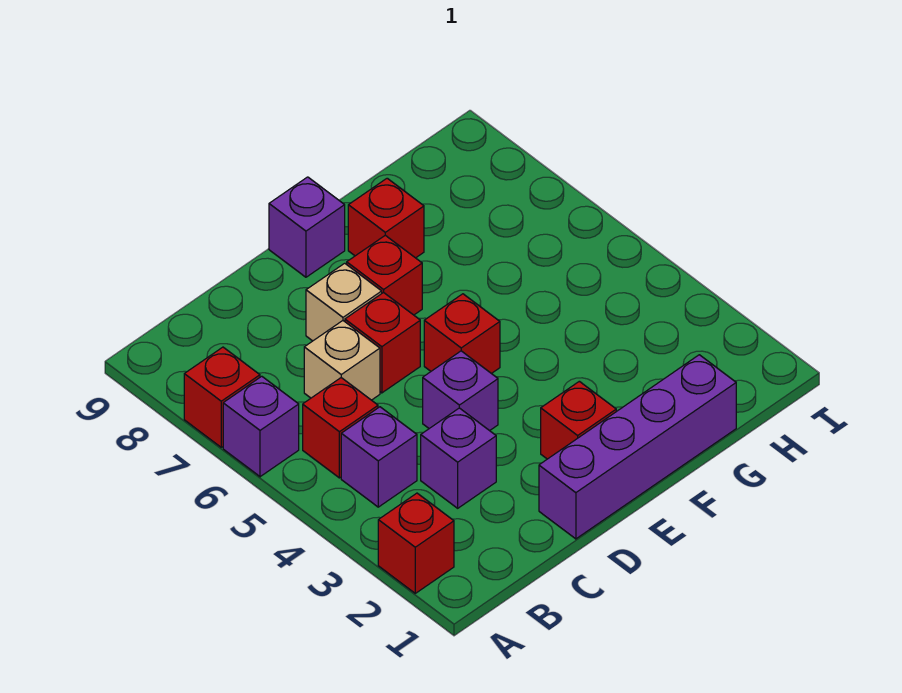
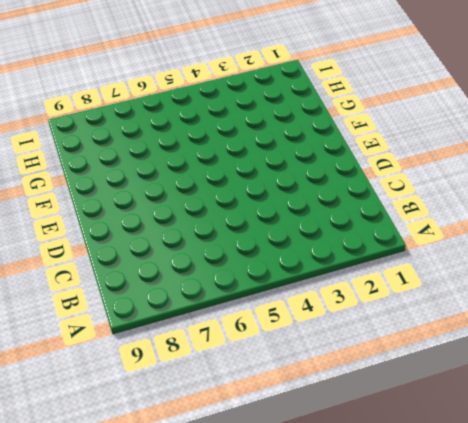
none -> red brick A2 level 1
none -> purple brick A6 level 1
none -> red brick A7 level 1

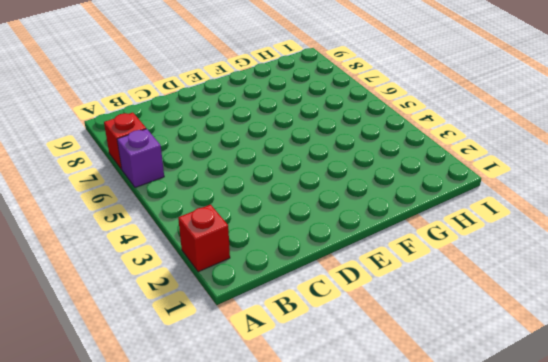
none -> purple brick B4 level 1
none -> red brick B5 level 1
none -> purple brick C3 level 1

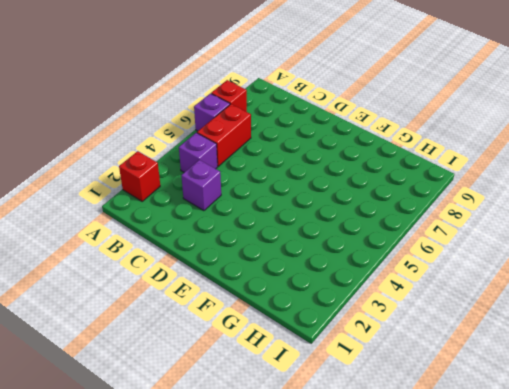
red brick B5:B6 level 1 -> red brick B5 level 1
none -> tan brick C6 level 1
none -> purple brick D1:G1 level 1
none -> purple brick D4 level 1

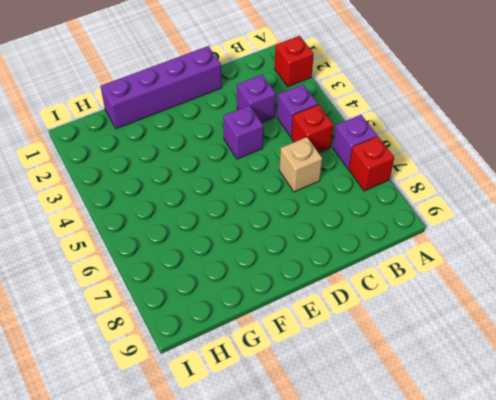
none -> red brick D6 level 1
none -> tan brick D7 level 1
none -> red brick E2 level 1

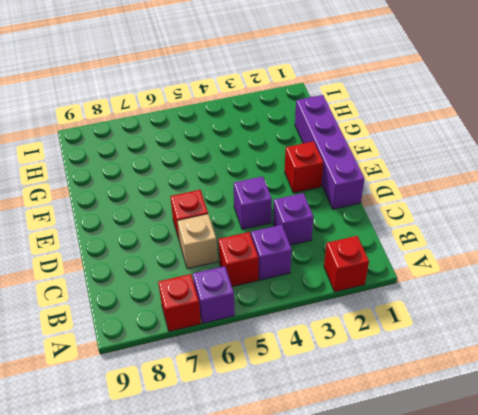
none -> tan brick D7 level 1
none -> red brick E5 level 1
none -> red brick E7 level 1

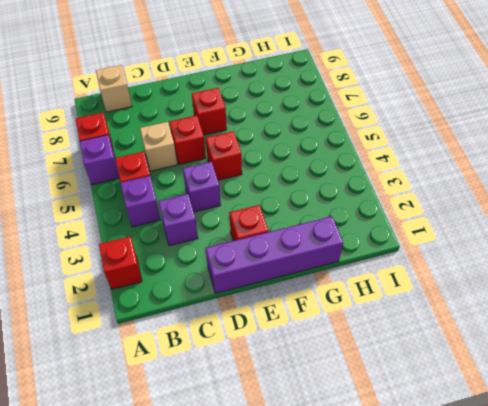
tan brick B9 level 1 -> tan brick D7 level 1
none -> purple brick E9 level 1
none -> red brick F8 level 1

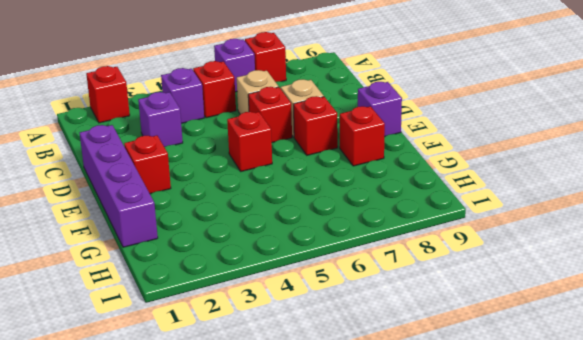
none -> purple brick D4 level 1

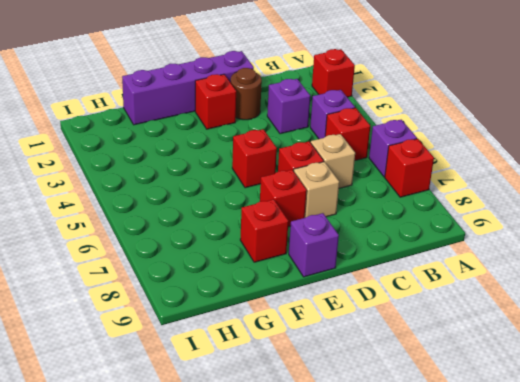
brown round brick D2 level 1 -> none
none -> purple brick D4 level 1

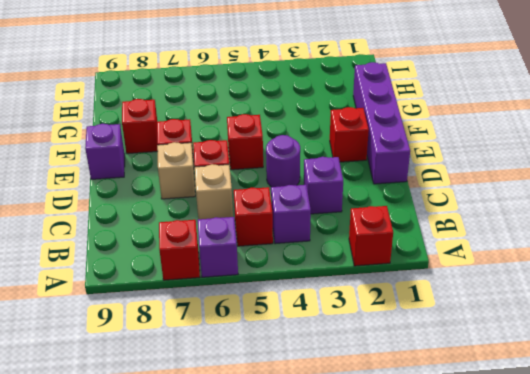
purple round brick D4 level 1 -> purple brick D4 level 1

